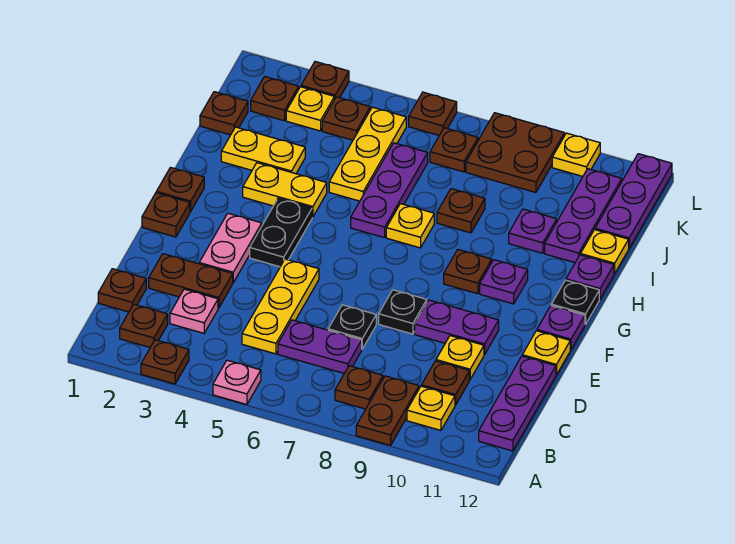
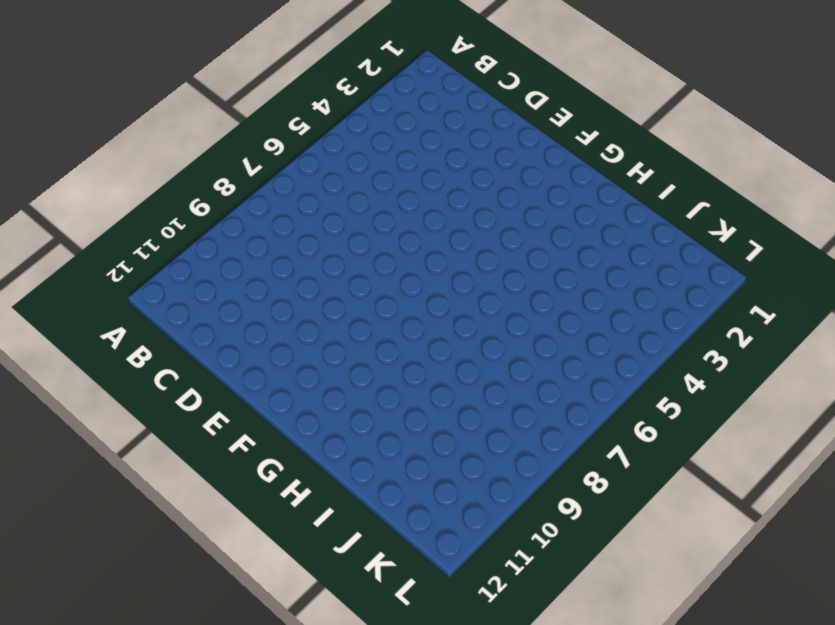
none -> brown plate A3 level 1
none -> pink plate A5 level 1
none -> brown plate A9:B9 level 1
none -> brown plate B2 level 1

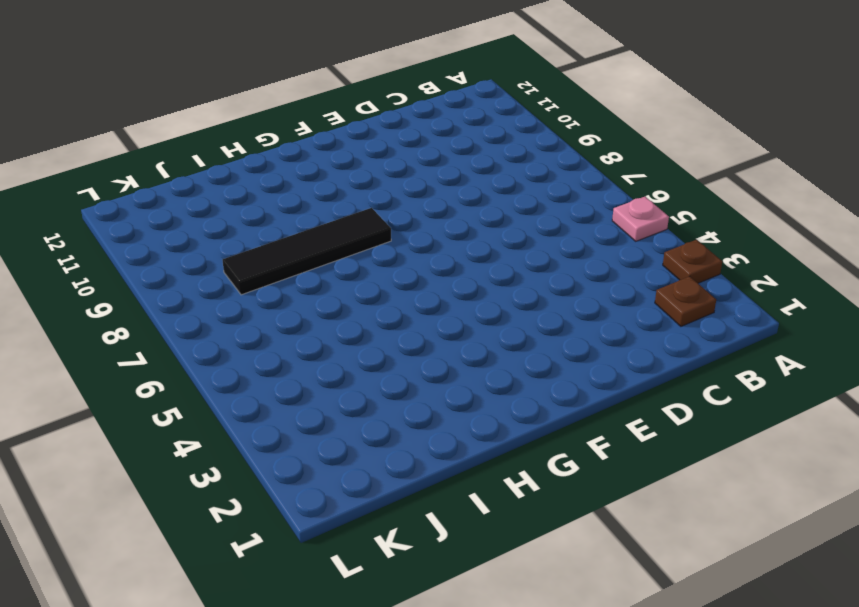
black tile G8:J8 level 1 -> brown plate I8 level 1
none -> brown plate A9:B9 level 1
none -> brown plate B8 level 1
none -> yellow plate B10 level 1
none -> purple plate B12:D12 level 1

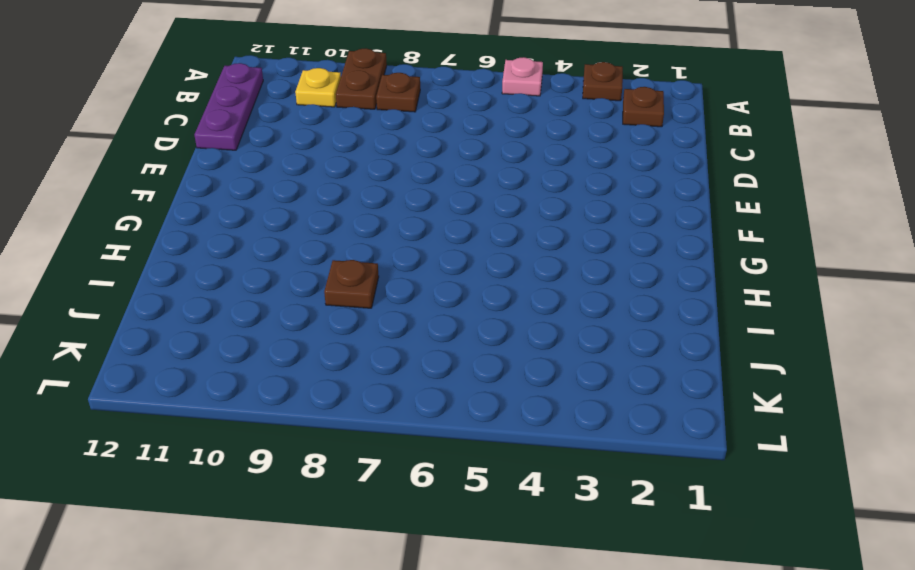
none -> brown plate C1 level 1
none -> pink plate C3 level 1
none -> yellow plate C5:E5 level 1
none -> purple plate C6:C7 level 1

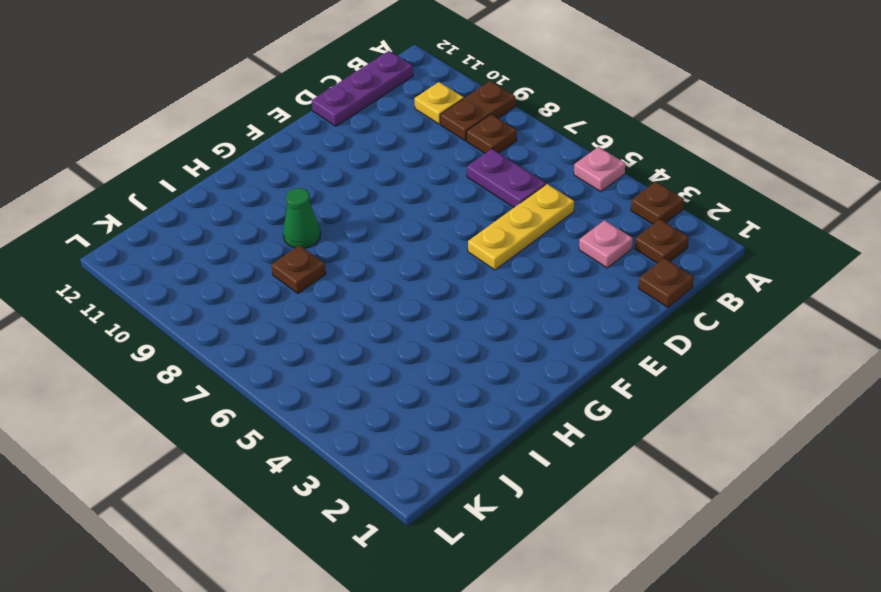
green cone H9 level 1 -> none
none -> brown plate C10 level 1
none -> brown plate D2:D3 level 1
none -> black plate D7 level 1
none -> yellow plate D10 level 1

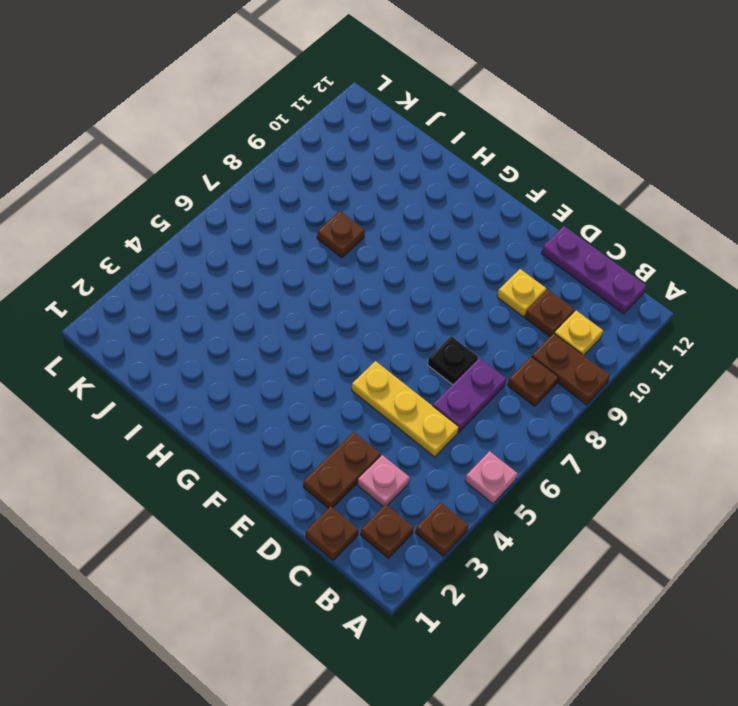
none -> pink plate E3:F3 level 1
none -> black plate E8 level 1
none -> purple plate E9:E10 level 1
none -> yellow plate E12 level 1

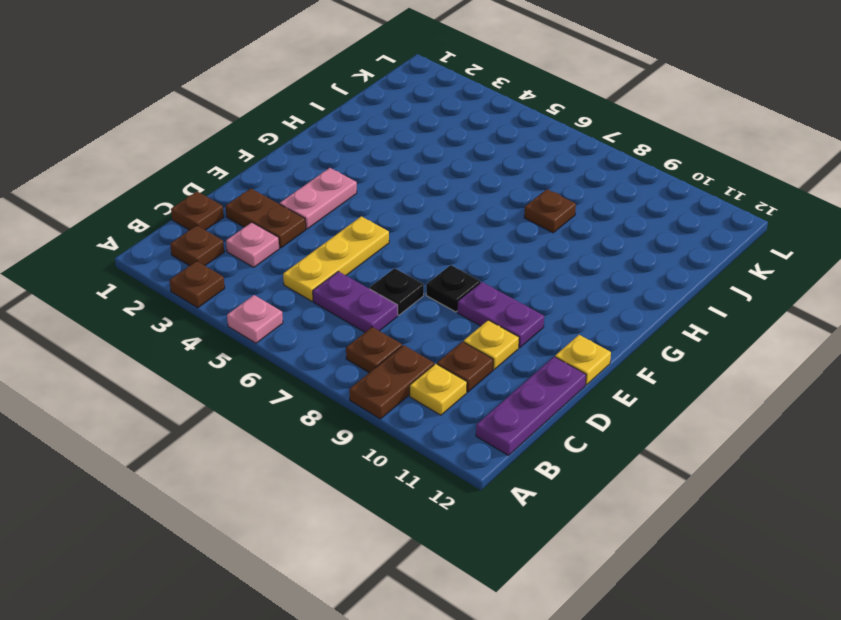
none -> brown plate F1 level 1
none -> black plate F4:G4 level 1
none -> purple plate F12 level 1
none -> brown plate G1 level 1

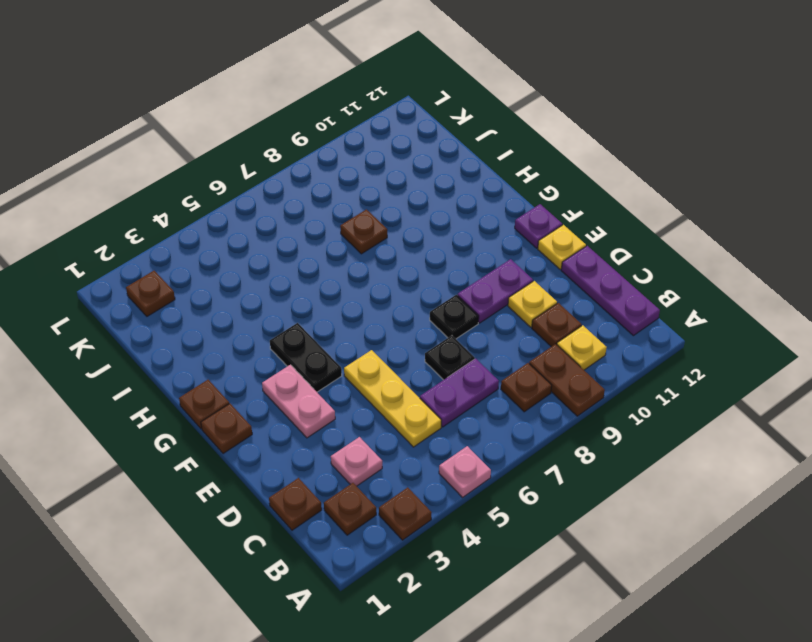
none -> brown plate D2:D3 level 1
none -> brown plate G9 level 1
none -> purple plate G10 level 1
none -> black plate G12 level 1

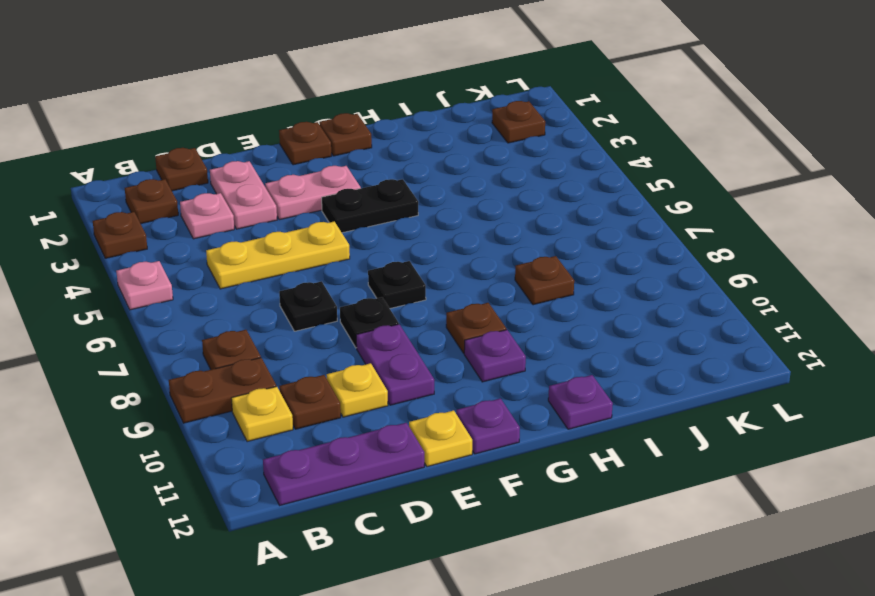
pink plate D2:D3 level 1 -> brown plate D2:D3 level 1
black plate F7 level 1 -> black plate G12 level 1
none -> purple plate C6:C7 level 1
none -> yellow plate H3:H4 level 1
none -> purple plate H6:J6 level 1
none -> yellow plate H7 level 1

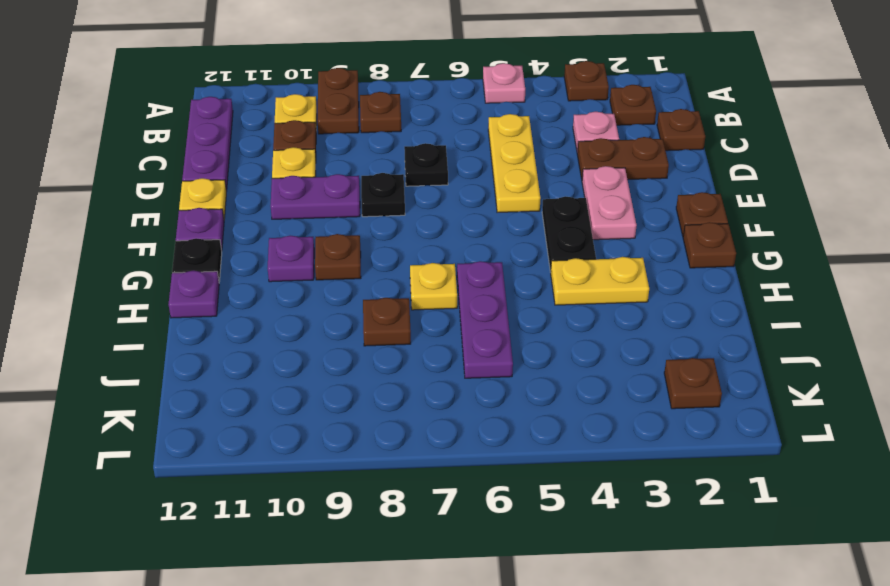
none -> purple plate C6:C7 level 1
none -> yellow plate I2:I3 level 1
none -> yellow plate I5:K5 level 1
none -> purple plate I10 level 1

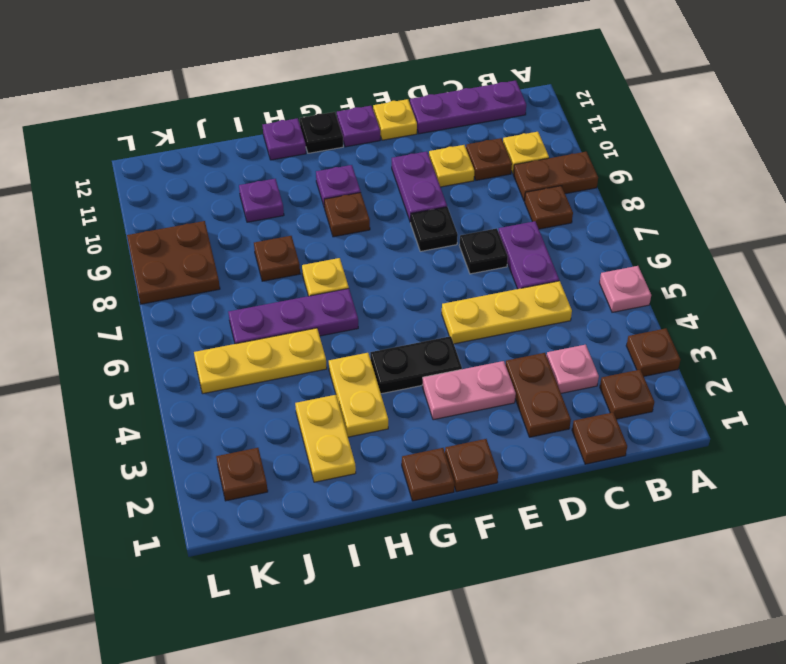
none -> purple plate I11:K11 level 1
none -> yellow plate I12 level 1
none -> brown plate J1 level 1
none -> purple plate J12:L12 level 1

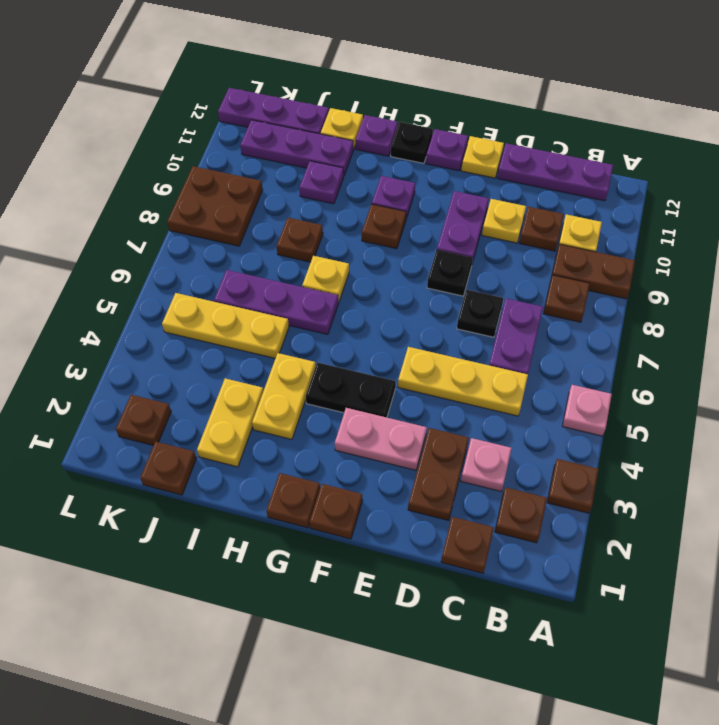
none -> yellow plate K3 level 1
none -> brown plate K4 level 1
none -> brown plate K7 level 1
none -> brown plate L3 level 1

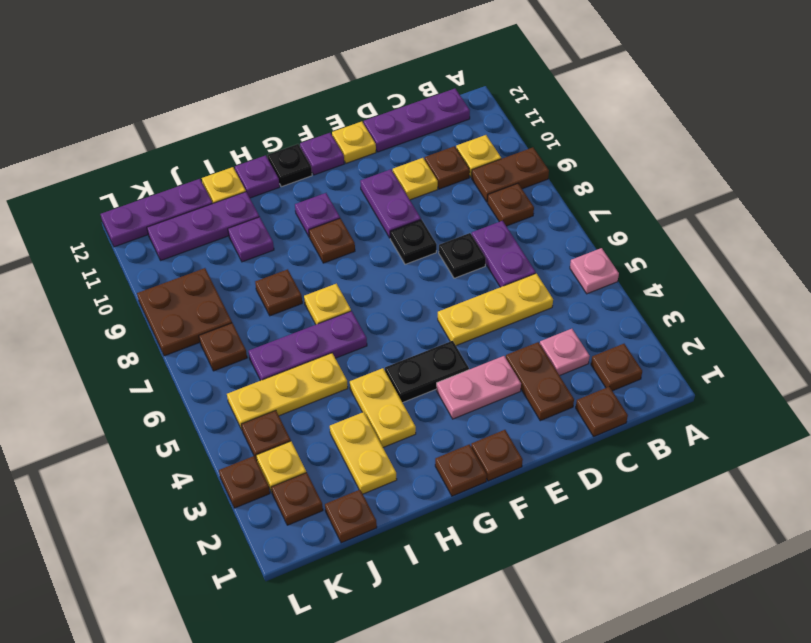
none -> brown plate A3 level 1
none -> brown plate L6 level 1
none -> yellow plate L10 level 1

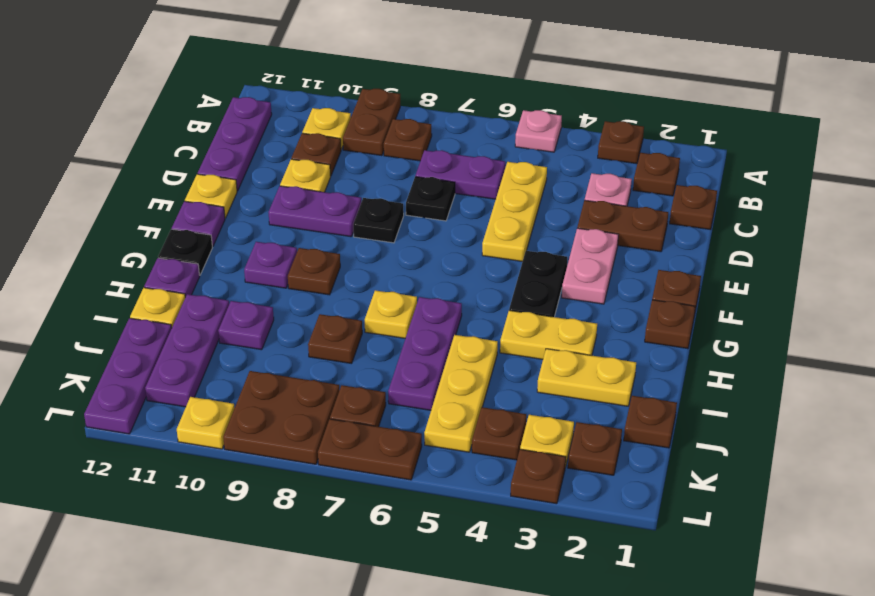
brown plate L6:L7 level 1 -> brown plate L6 level 1

